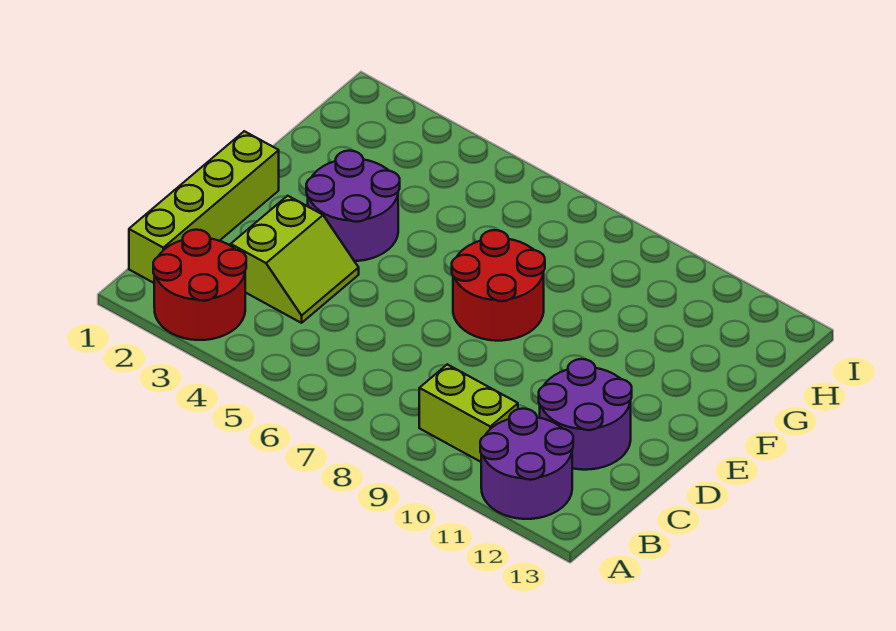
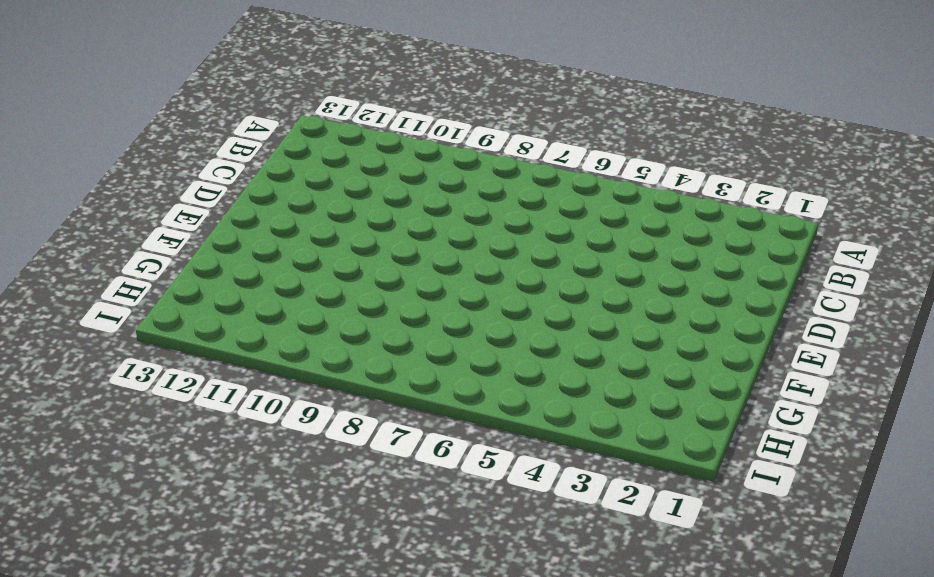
none -> red round brick A2:B3 level 1
none -> purple round brick A11:B12 level 1

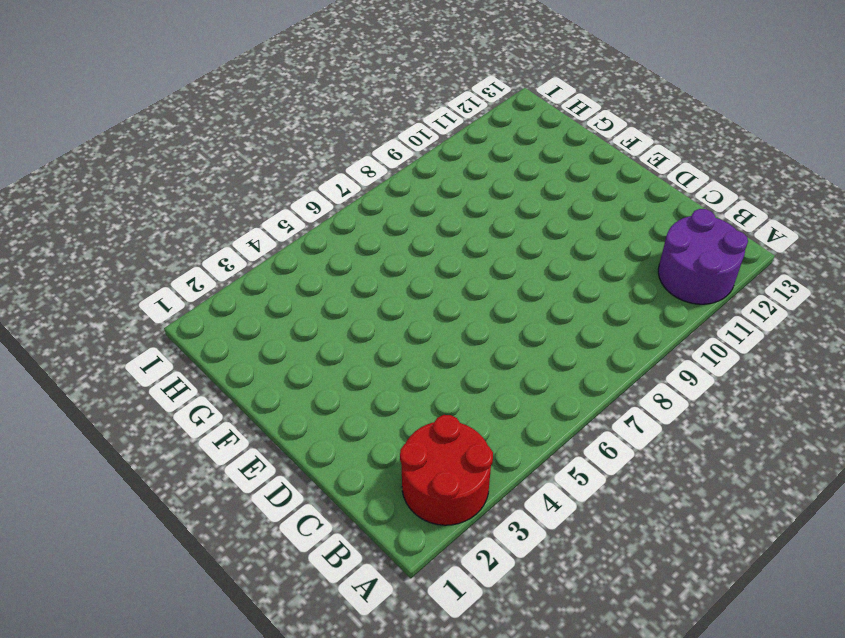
none -> lime brick B1:E1 level 1
none -> lime brick B9:B10 level 1

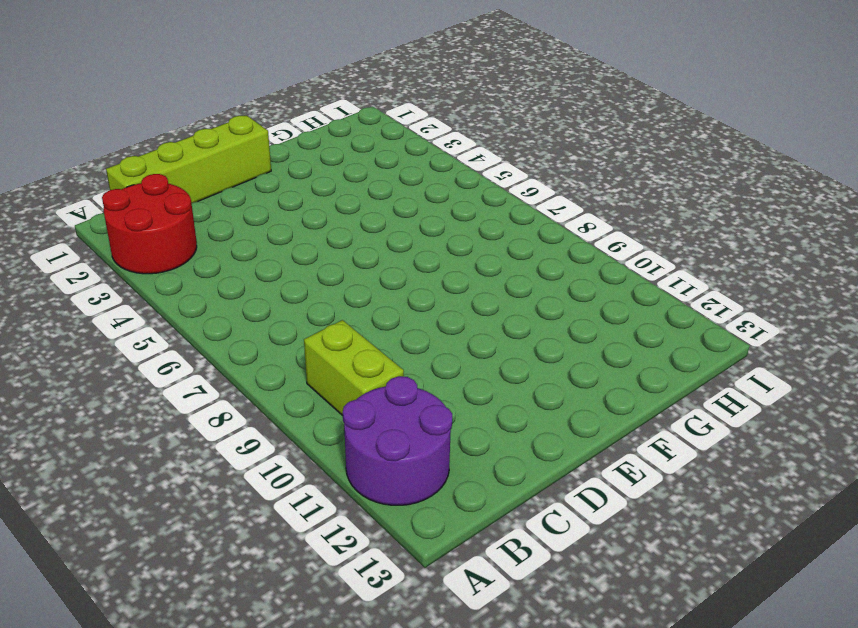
none -> lime slope C3:D4 level 1 top 3
none -> purple round brick C11:D12 level 1

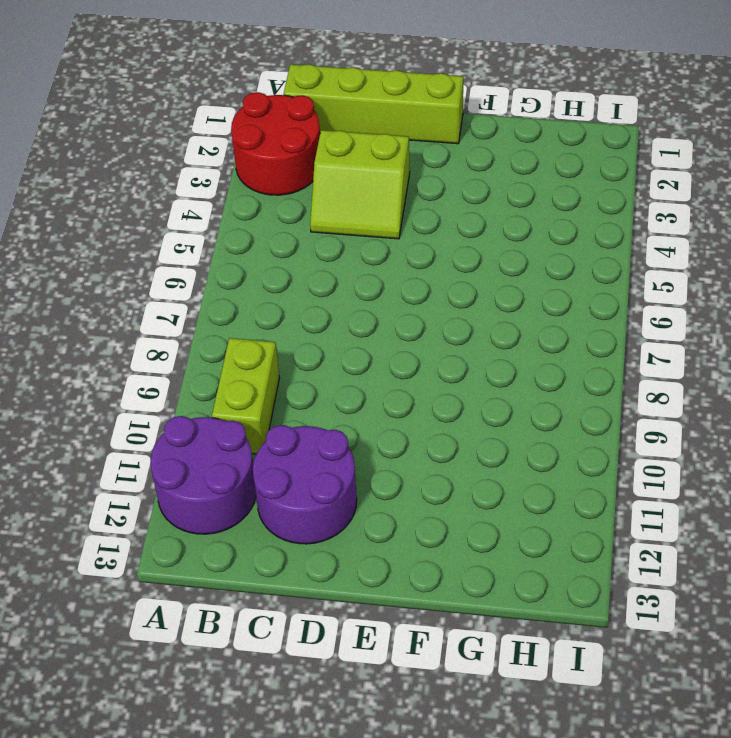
none -> purple round brick E3:F4 level 1
none -> red round brick E7:F8 level 1

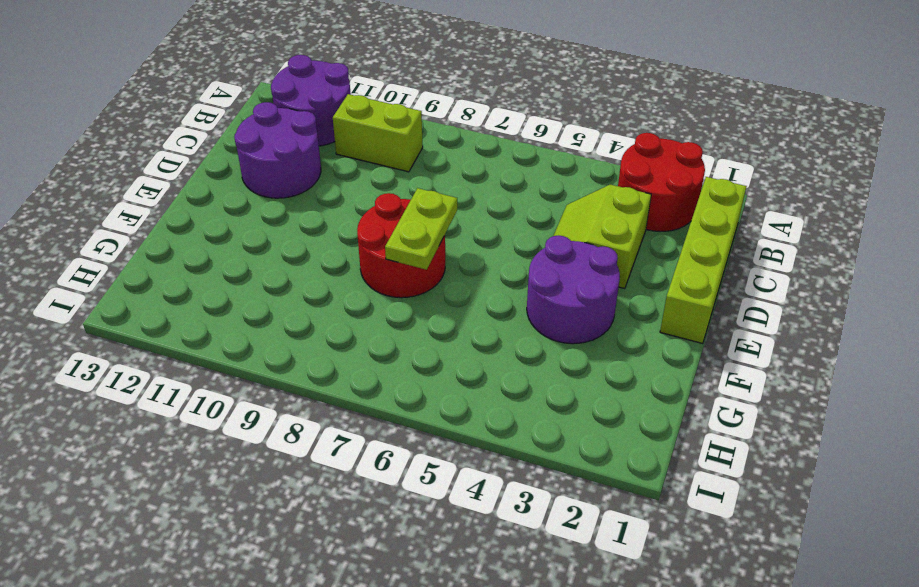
lime plate E7:F7 level 2 -> none

